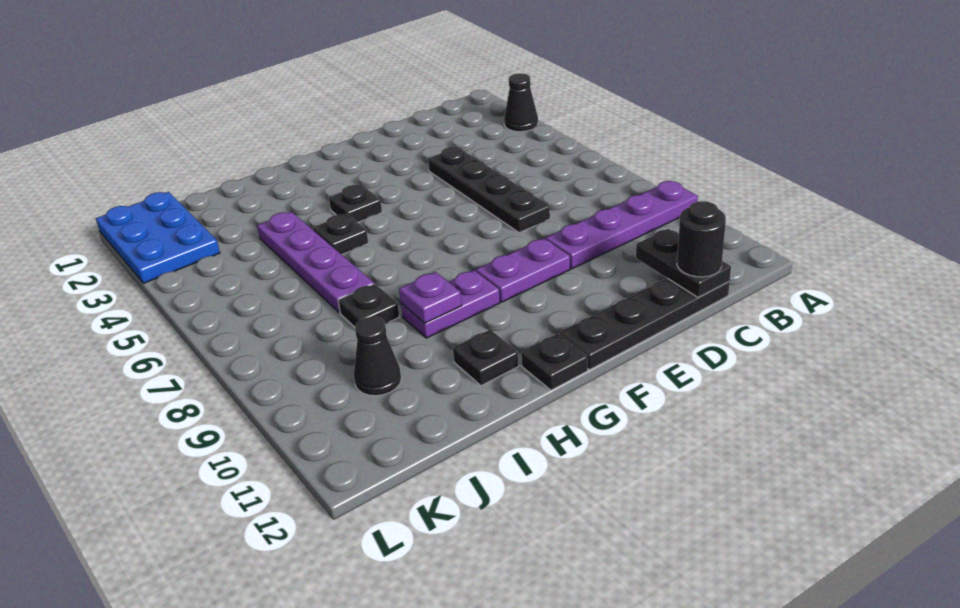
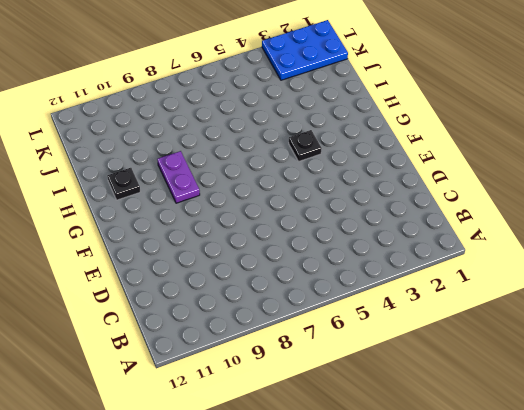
none -> black cone A3 level 1
none -> purple plate A9:D9 level 1
none -> black plate C12:F12 level 1

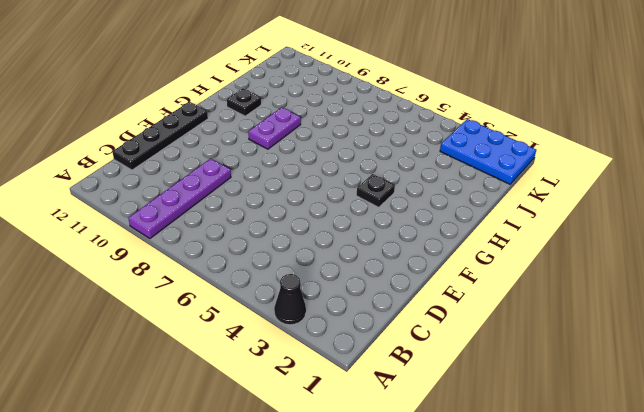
none -> black plate D4:D7 level 1
none -> purple plate E9:F9 level 1
none -> black plate G12 level 1

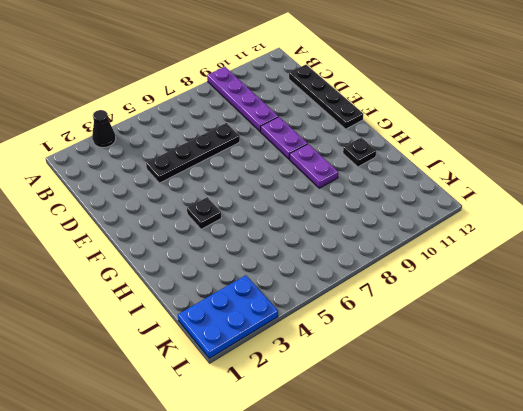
none -> black plate G12 level 1
none -> black plate H5 level 1
none -> purple plate I4:I7 level 1

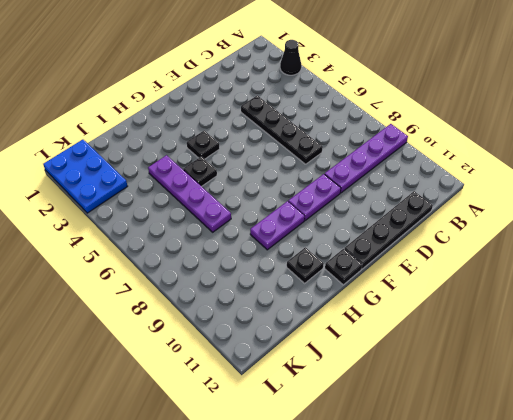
none -> black plate I8 level 1
none -> black cone J10 level 1
none -> black plate C11:C12 level 2

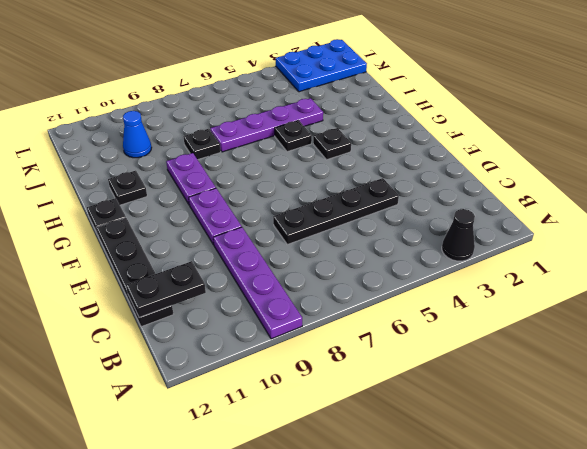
blue cone J10 level 1 -> black cone J10 level 1
none -> purple plate H9 level 2
none -> black round brick C12 level 3

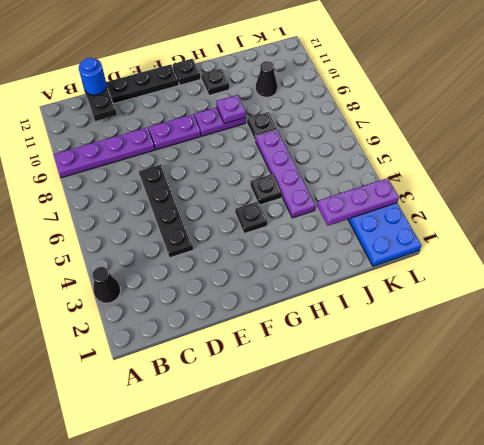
blue round brick C12 level 3 -> black round brick C12 level 3
purple plate J3:L3 level 2 -> none

